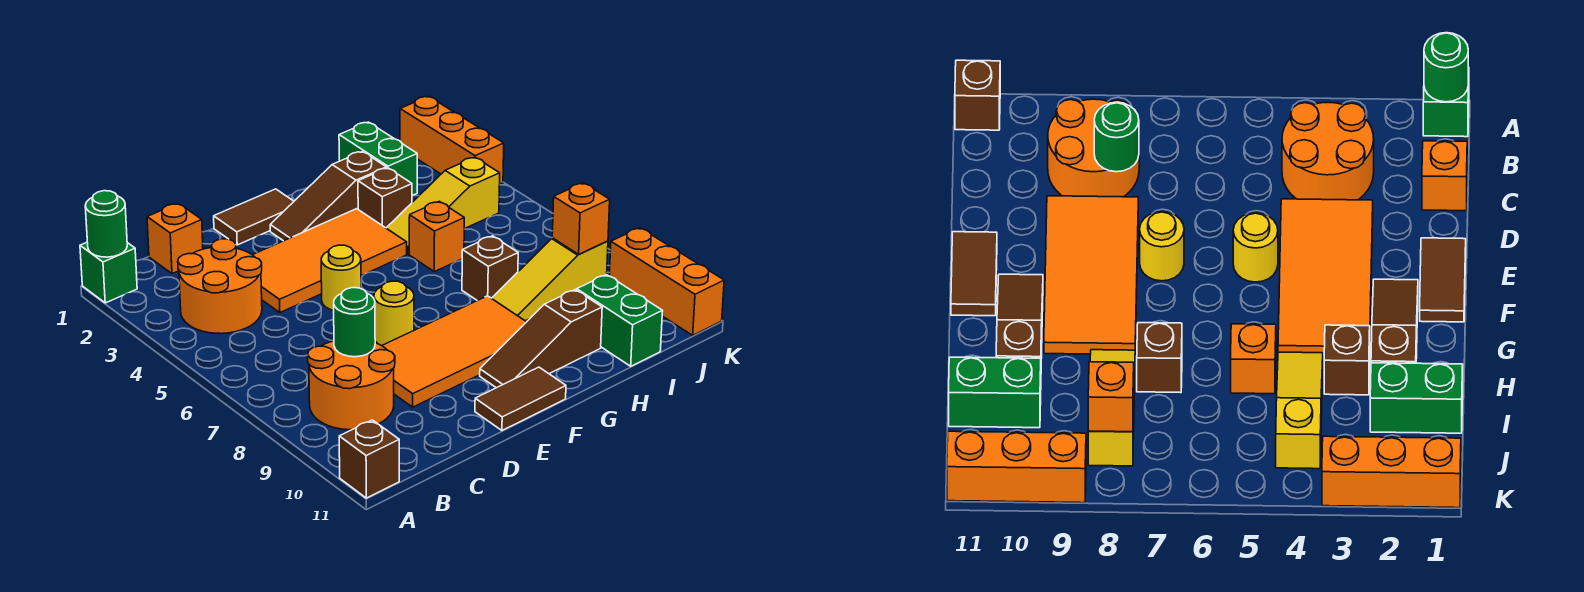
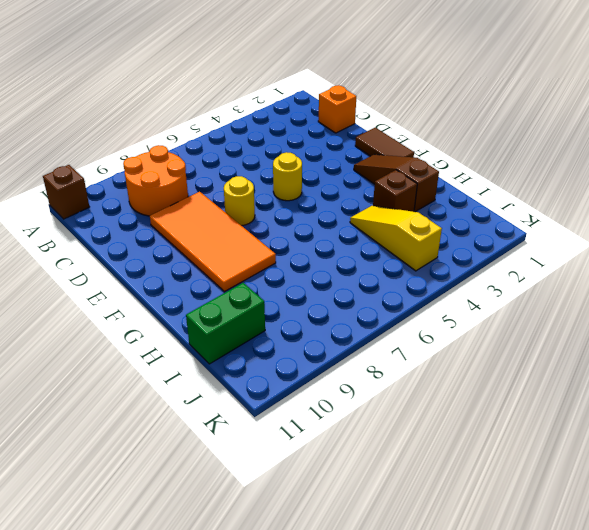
none -> green brick A1 level 1
none -> orange round brick B3:C4 level 1
none -> orange tile D3:G4 level 1

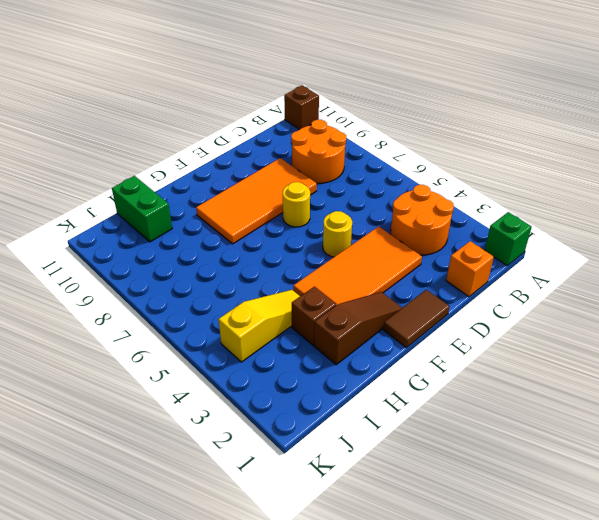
none -> brown tile E11:F11 level 1
none -> brown slope F10:H10 level 1 top H
none -> orange brick H5 level 1

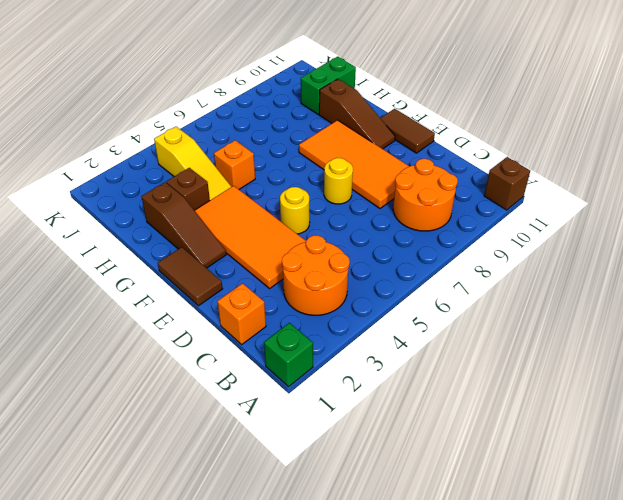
none -> brown brick H7 level 1
none -> yellow slope H8:J8 level 1 top J
none -> green brick I1:I2 level 1

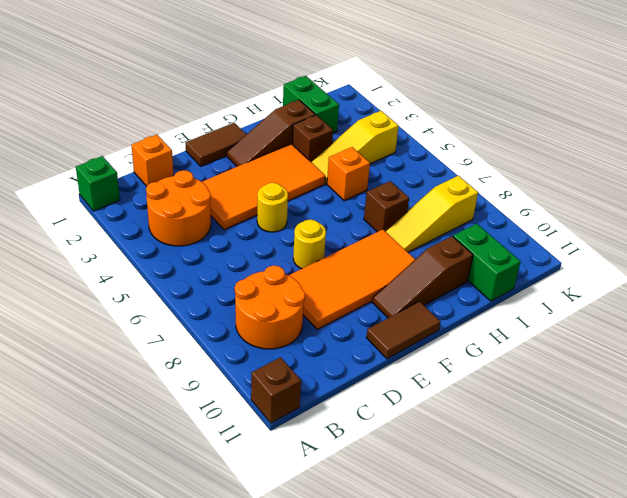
none -> orange brick K1:K3 level 1
none -> orange brick K9:K11 level 1
none -> green round brick A1 level 2

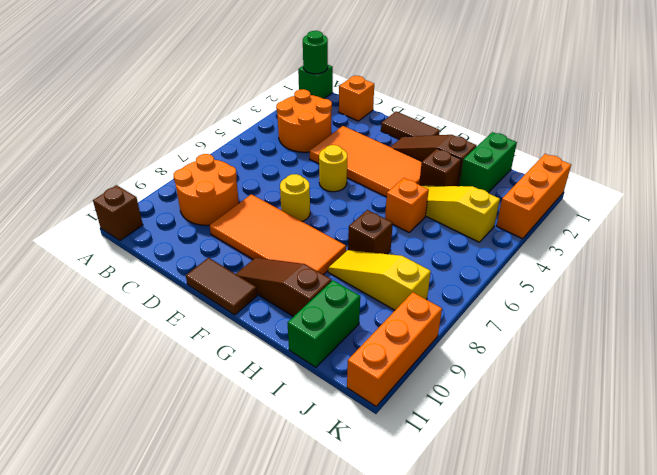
none -> green round brick C8 level 2
none -> orange brick J8 level 2

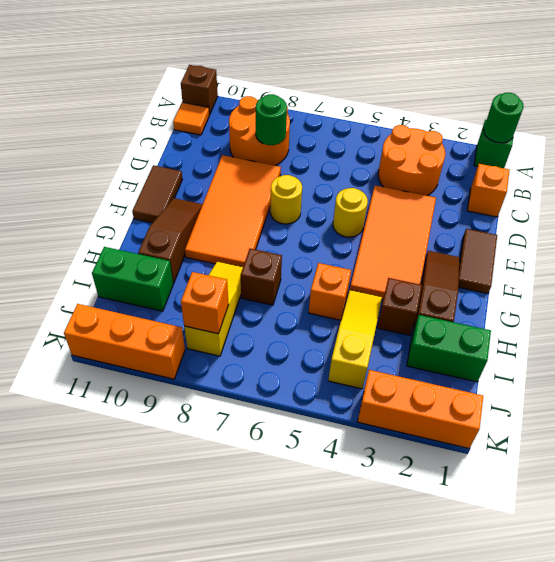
orange tile B11 level 1 -> none

